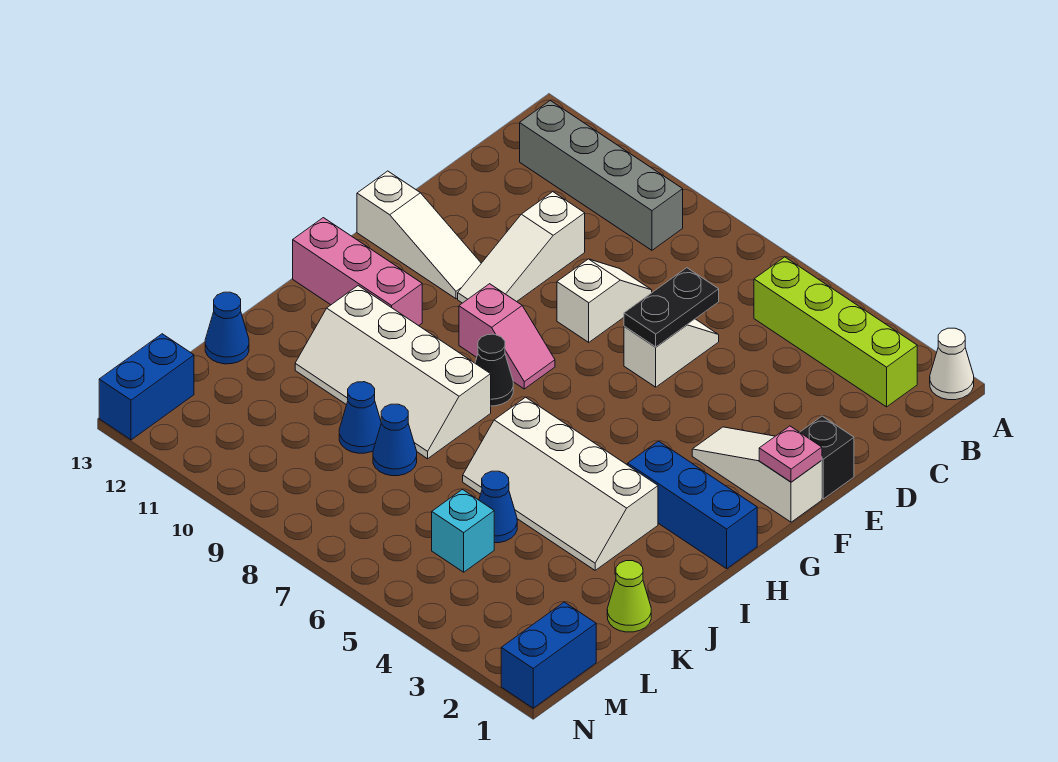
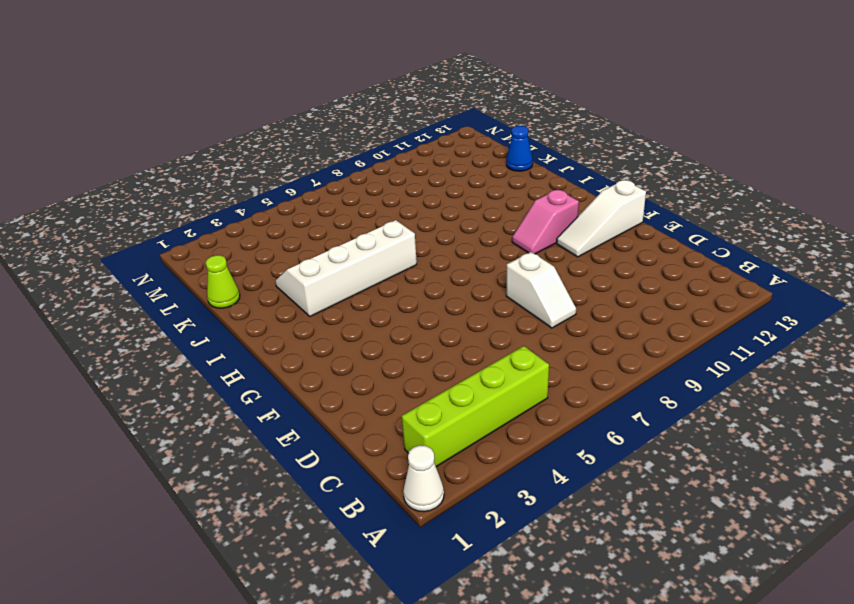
pink slope G10:G11 level 1 top 11 -> pink slope G8:G9 level 1 top 9
none -> grey brick B9:B12 level 1
none -> white slope D6:E6 level 1 top E
none -> white slope D10:F10 level 1 top D

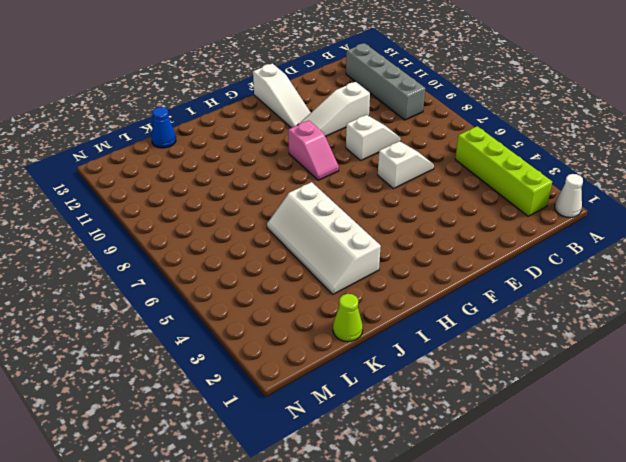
none -> black brick E1 level 1
none -> white slope F1:F3 level 1 top 1
none -> blue brick H1:H3 level 1

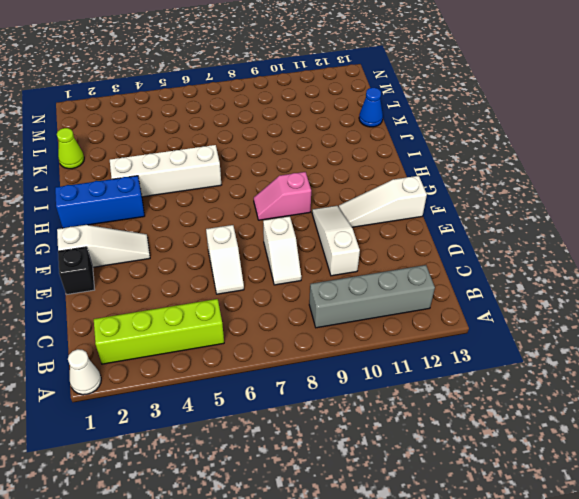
none -> black cone H8 level 1
none -> pink brick H11:H13 level 1
none -> white slope I8:J11 level 1 top I

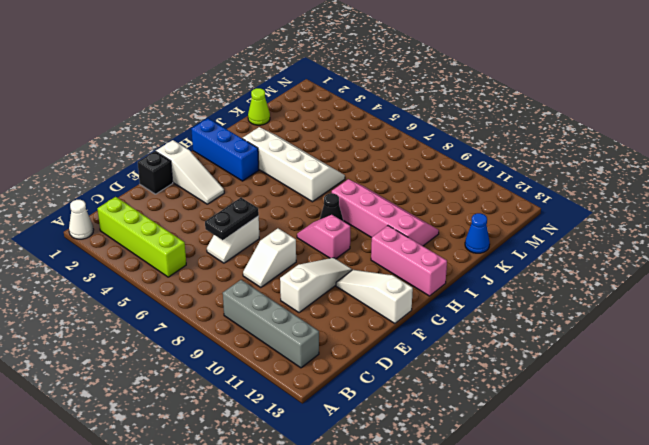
pink slope I8:J11 level 1 top I -> white slope I8:J11 level 1 top I
none -> blue cone K5 level 1
none -> blue cone K8 level 1
none -> blue cone K9 level 1

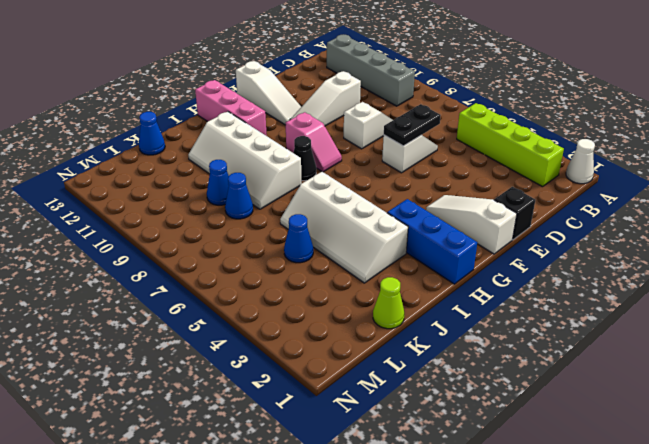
none -> cyan brick L5 level 1
none -> blue brick M1:N1 level 1
none -> blue brick M13:N13 level 1

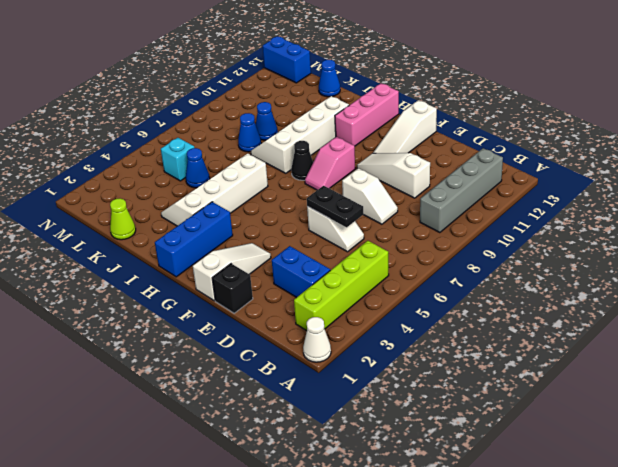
blue brick C3:D3 level 1 -> blue brick M1:N1 level 1
none -> pink plate F1 level 2

